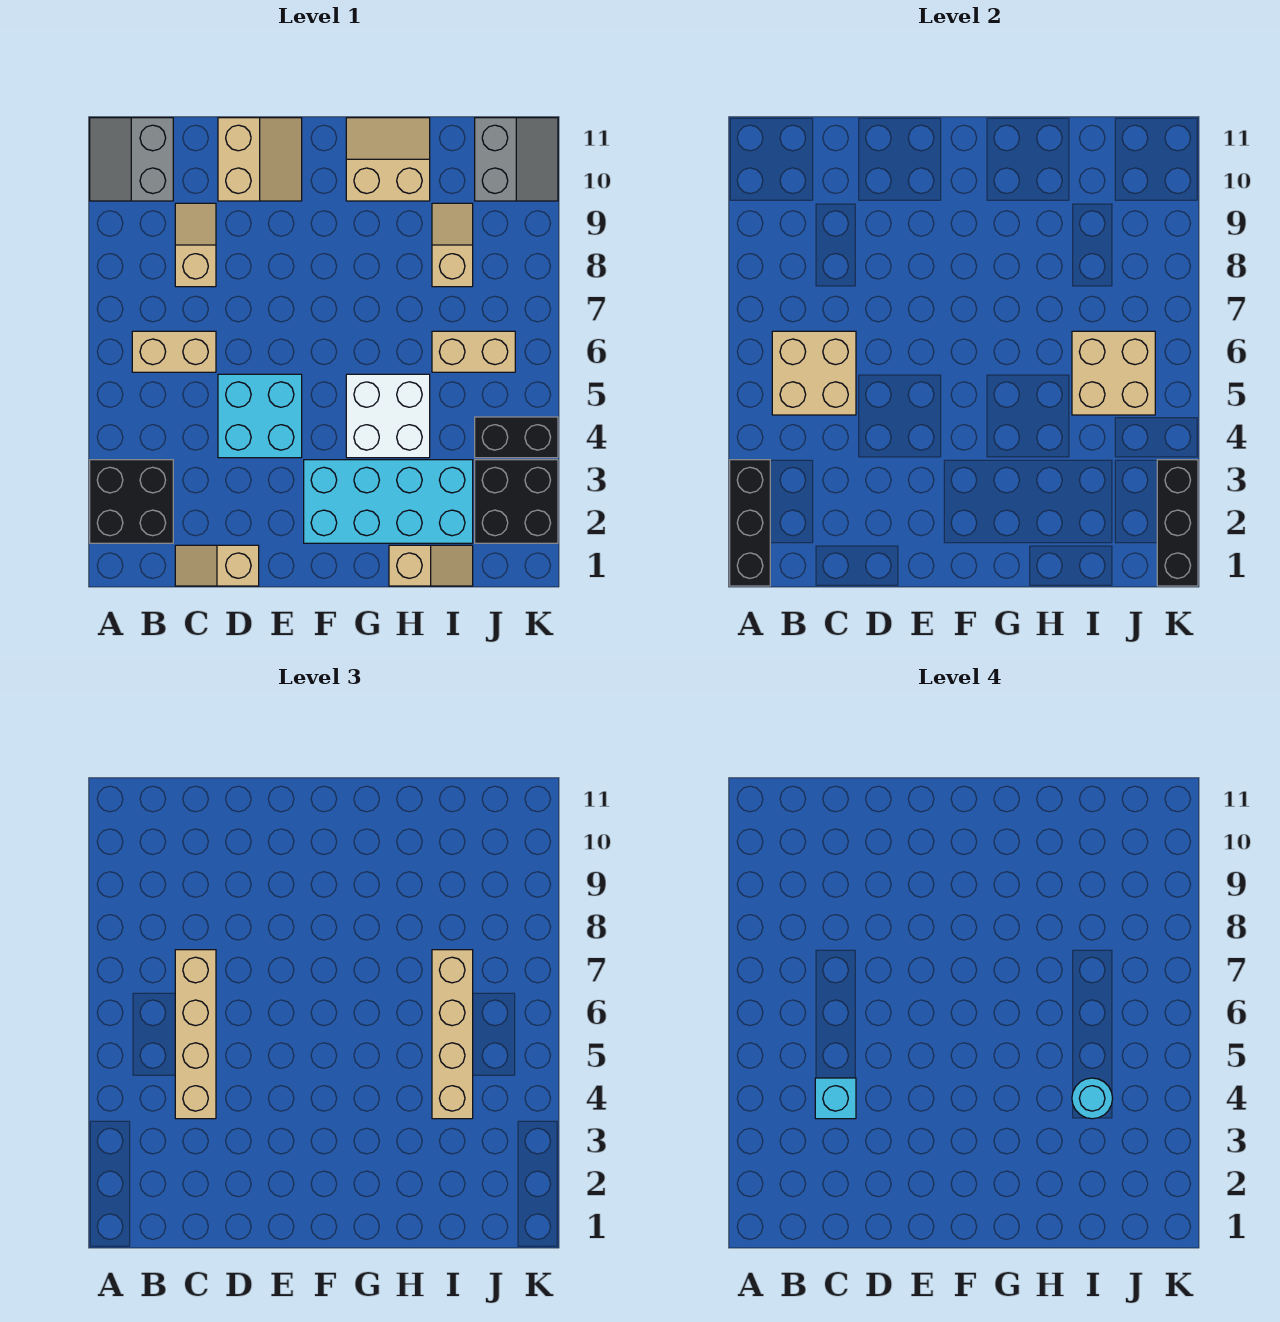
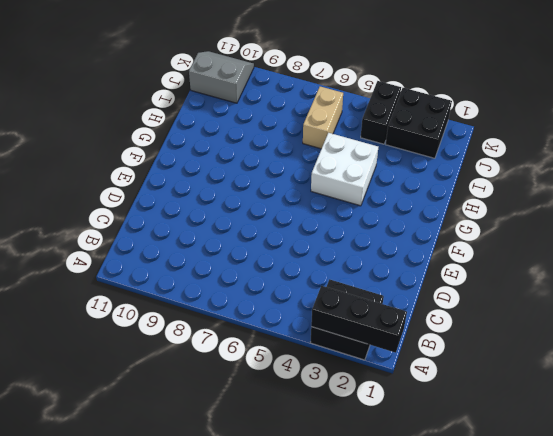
none -> grey slope A10:B11 level 1 top B
none -> tan brick B6:C6 level 1
none -> tan slope C1:D1 level 1 top D

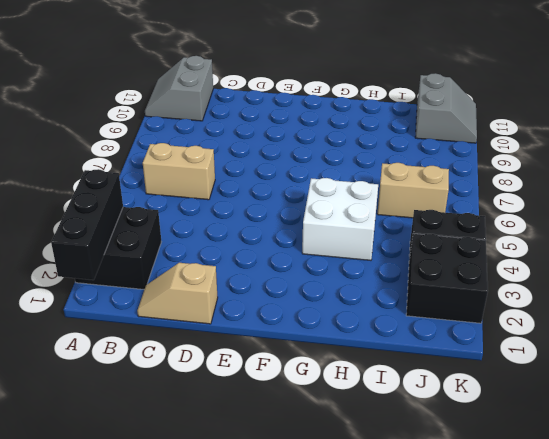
none -> tan slope C8:C9 level 1 top 8
none -> cyan brick D4:E5 level 1
none -> tan slope D10:E11 level 1 top D

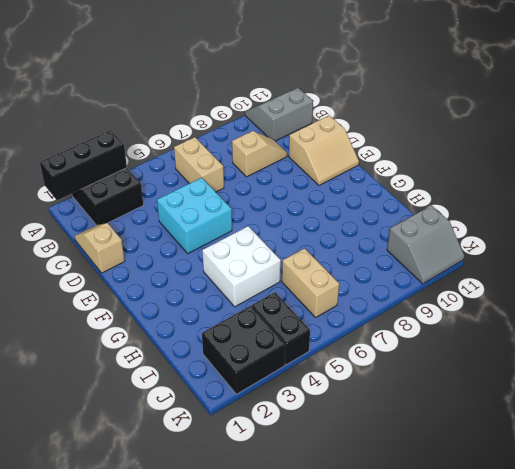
none -> cyan brick F2:I3 level 1
none -> tan slope G10:H11 level 1 top 10
none -> tan slope H1:I1 level 1 top H

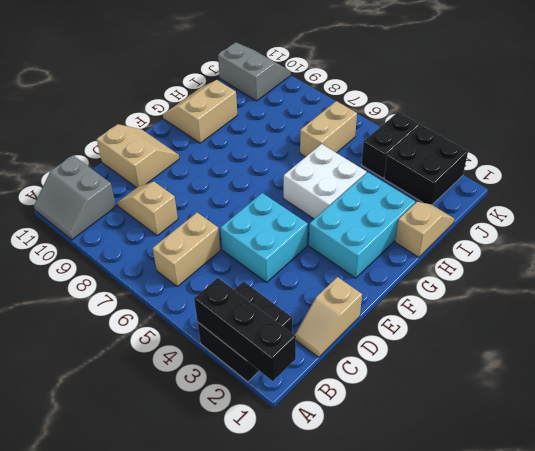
cyan brick F2:H3 level 1 -> cyan brick F2:I3 level 1
none -> tan slope I8:I9 level 1 top 8
none -> tan brick B5:C6 level 2
none -> tan brick I5:J6 level 2

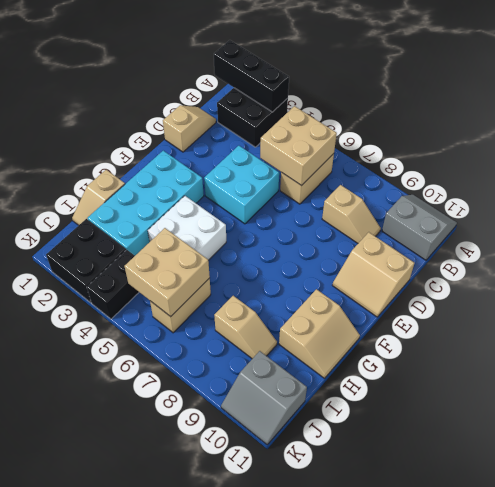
none -> black brick K1:K3 level 2
none -> tan brick C4:C7 level 3
none -> tan brick I4:I7 level 3

